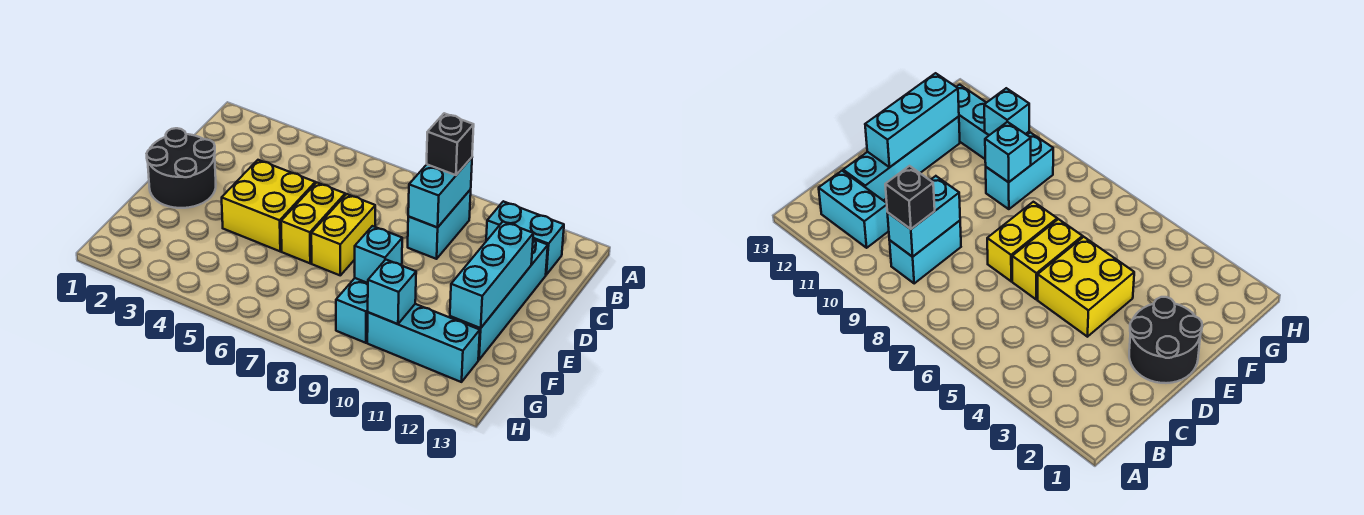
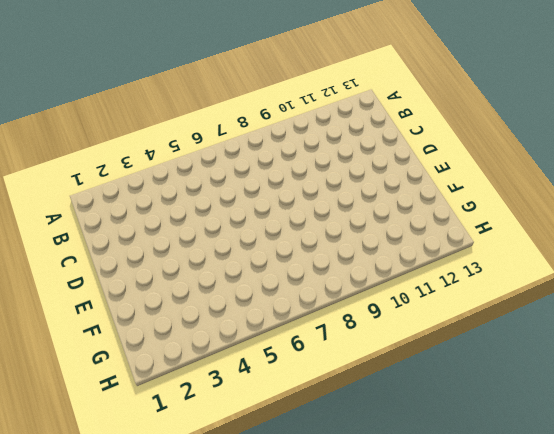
none -> cyan brick B9:C9 level 1
none -> cyan brick B11:B12 level 1
none -> cyan brick C12:F12 level 1

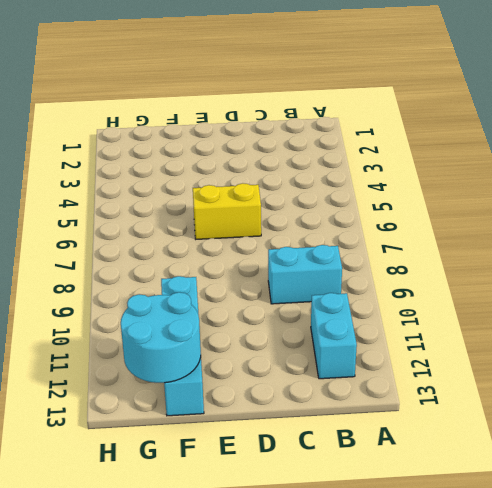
cyan brick F10:F13 level 1 -> cyan brick C12:F12 level 1
cyan round brick F12:G13 level 2 -> cyan brick D12:F12 level 2
none -> black round brick D1:E2 level 1
none -> yellow brick D4:E5 level 1
none -> yellow brick D7:E7 level 1

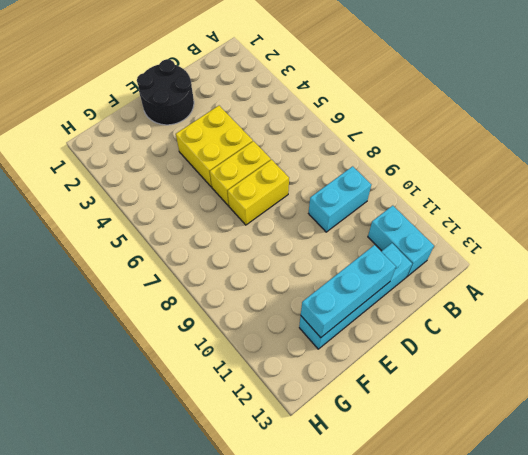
none -> cyan brick F9:G9 level 1
none -> cyan brick G10:G12 level 1
none -> cyan brick B9:C9 level 2

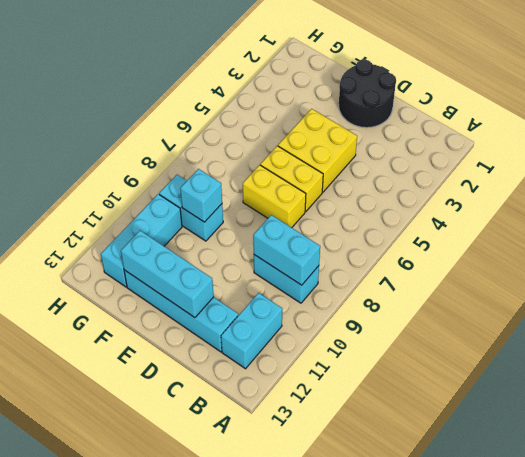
none -> cyan brick G10 level 2
none -> black brick B9 level 3

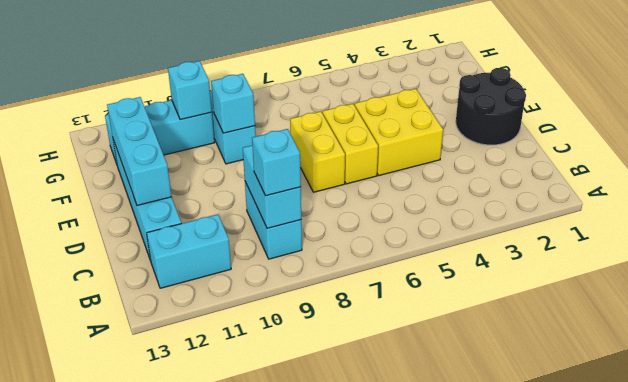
cyan brick B9 level 3 -> black brick B9 level 3

